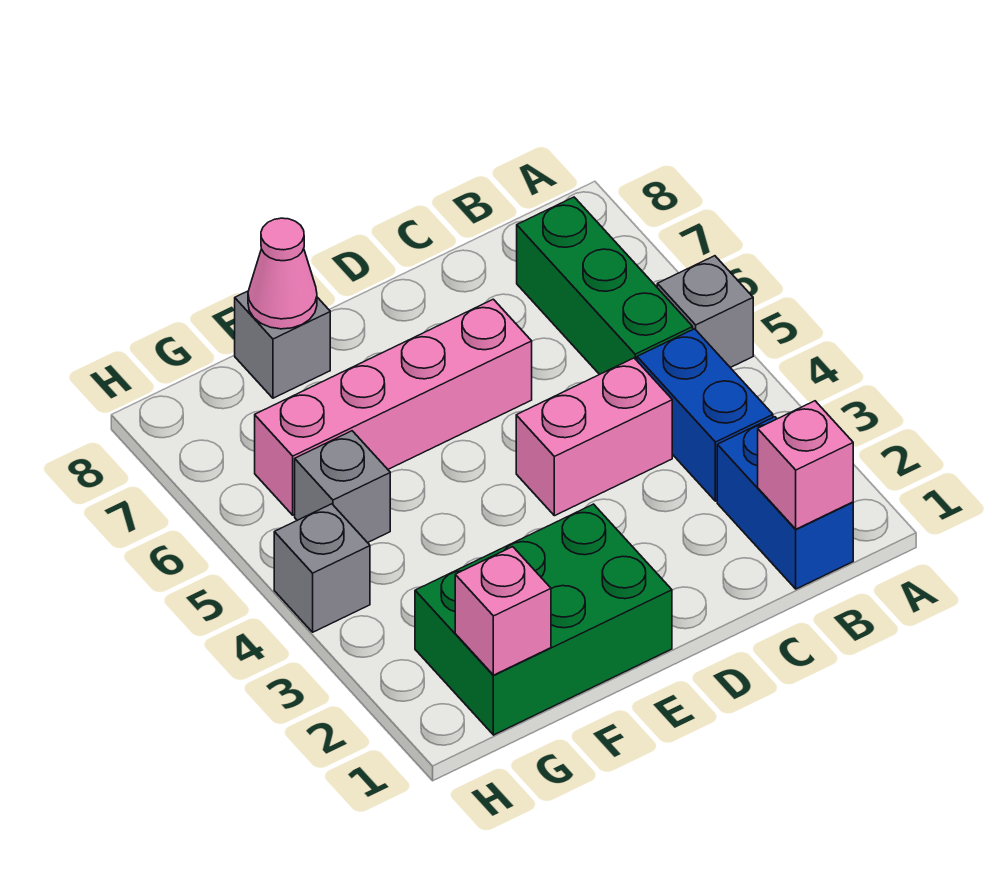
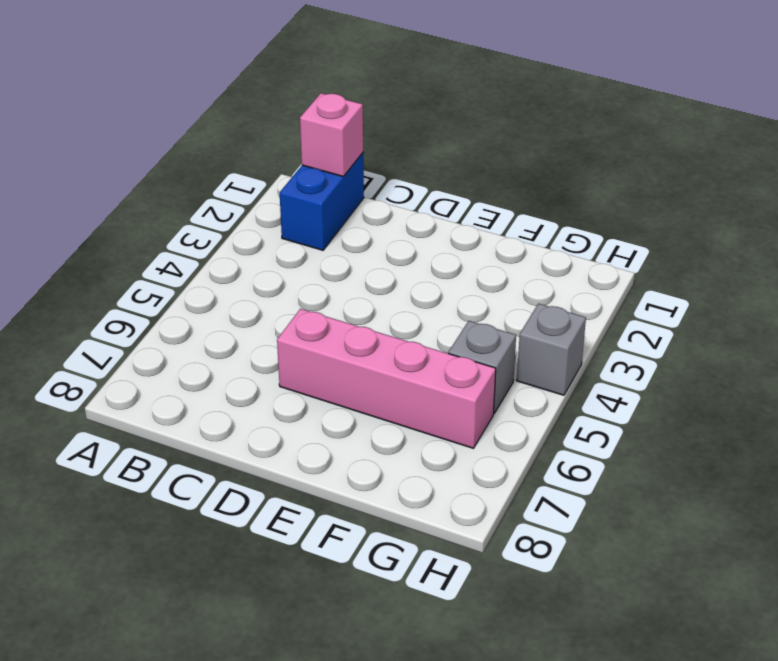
none -> grey brick A5 level 1
none -> blue brick B3:B4 level 1
none -> green brick B5:B7 level 1

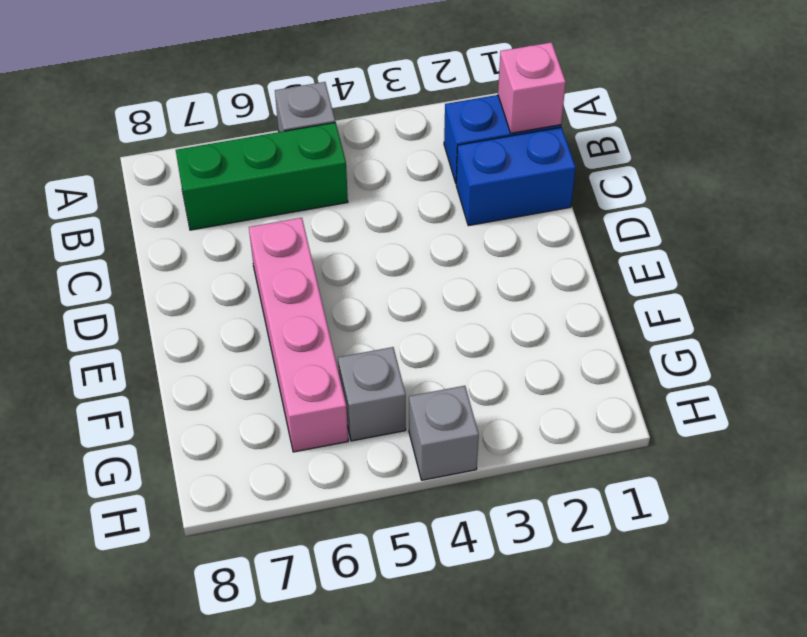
blue brick C1:C2 level 1 -> blue brick B3:B4 level 1
none -> pink brick C4:D4 level 1
none -> green brick E1:G2 level 1
none -> grey brick F8 level 1

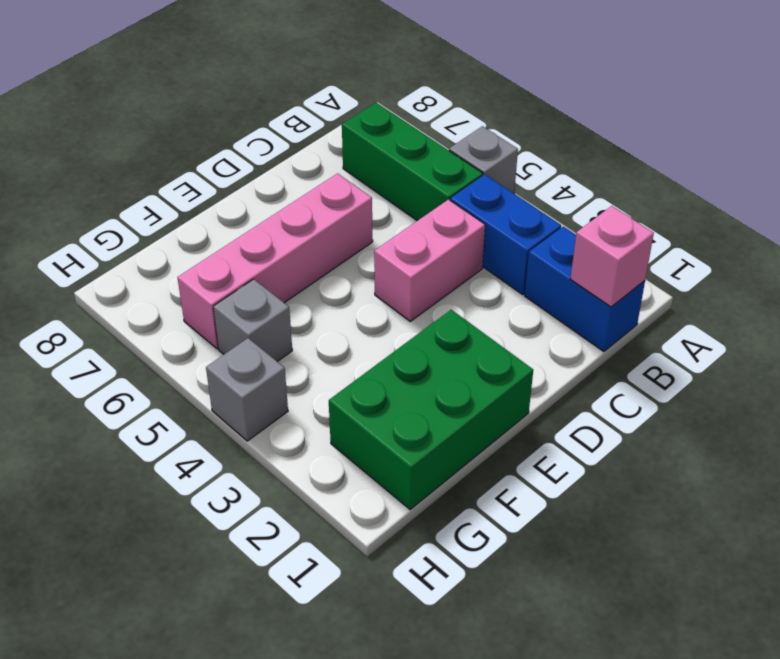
none -> grey brick F8 level 1
none -> pink cone F8 level 2
none -> pink brick G1 level 2

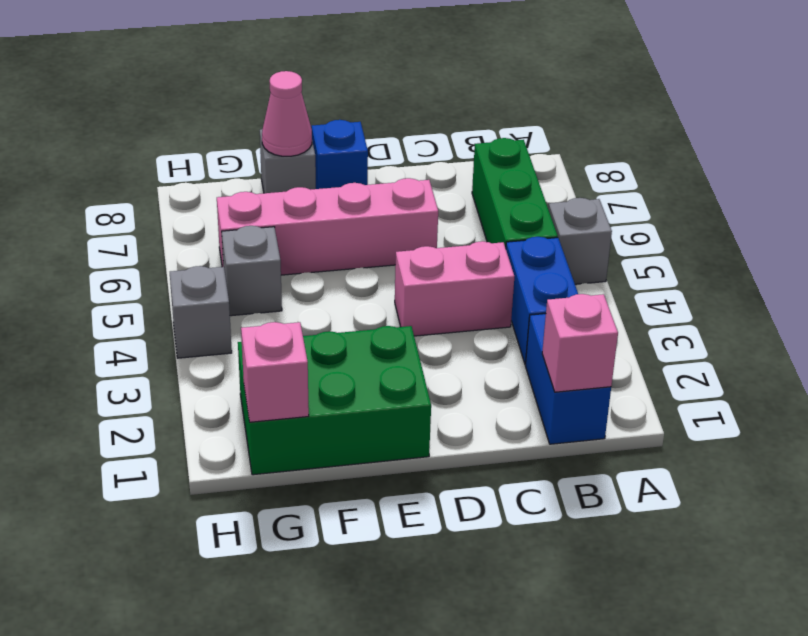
blue brick E8 level 1 -> none

